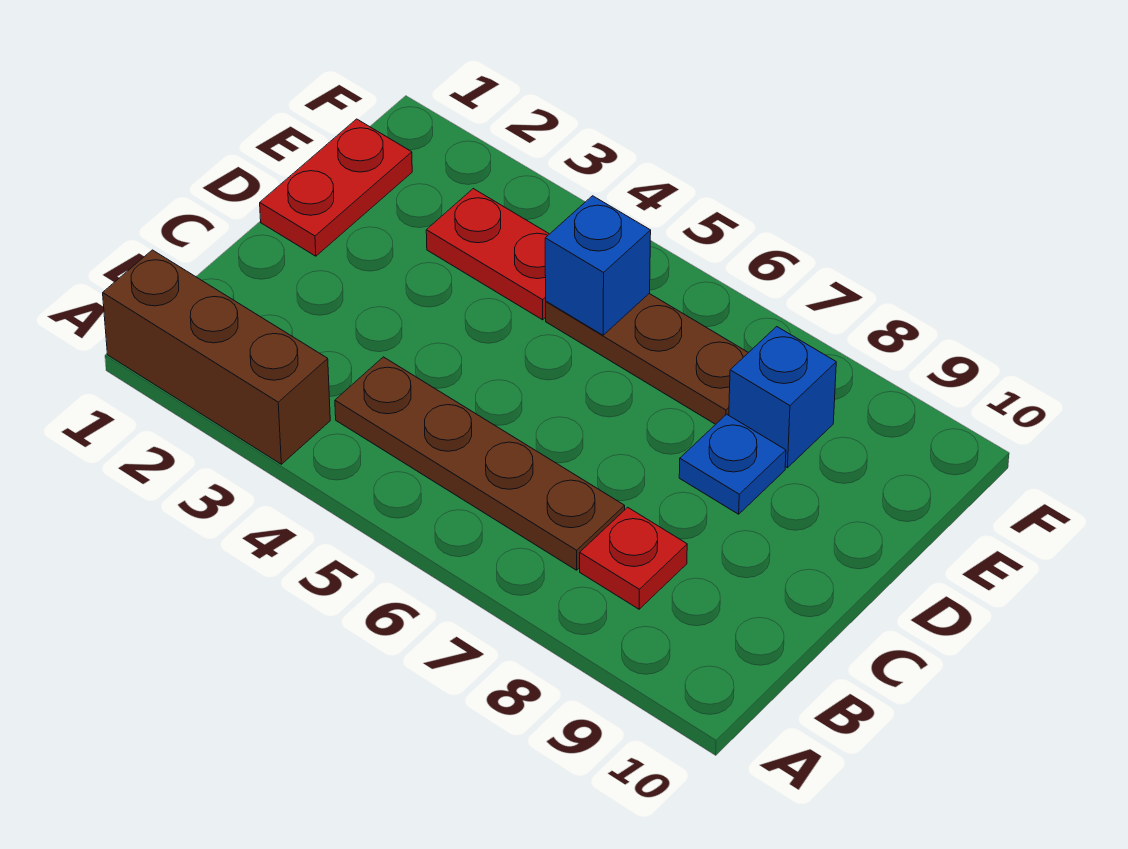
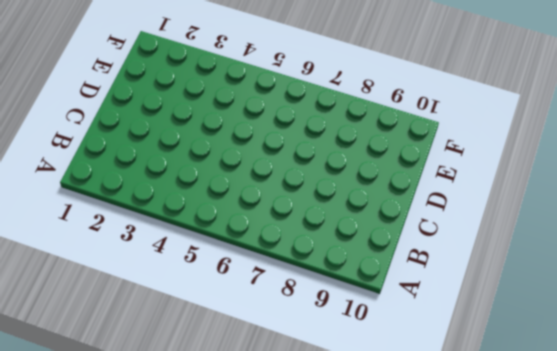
none -> brown brick A1:A3 level 1
none -> brown plate B4:B7 level 1

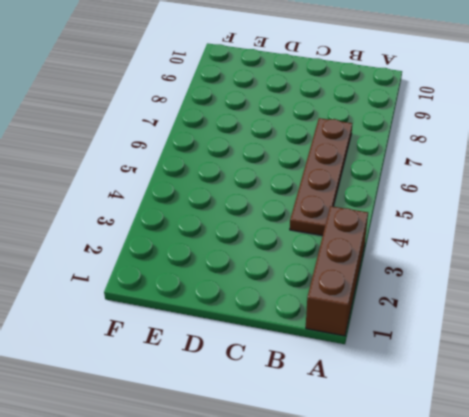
none -> red plate B8 level 1
none -> red plate D1:E1 level 1

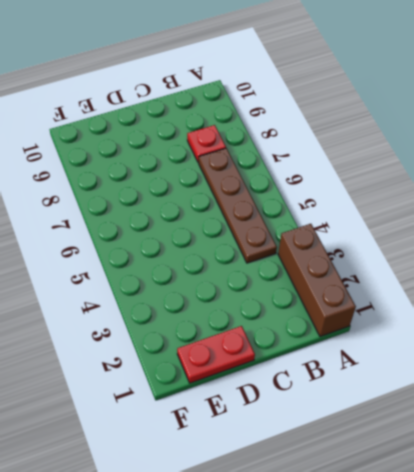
none -> blue plate D8 level 1
none -> red plate E3:E4 level 1

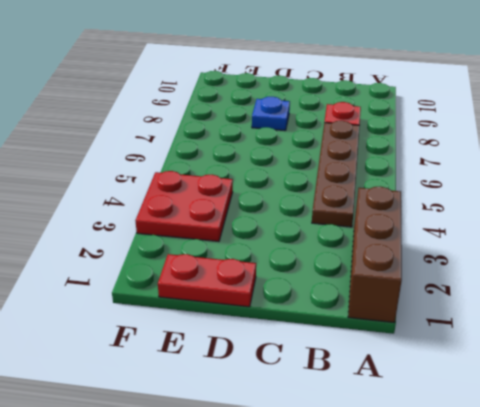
red plate E3:F4 level 1 -> red plate E3:E4 level 1
none -> brown plate E5:E7 level 1
none -> blue brick E8 level 1

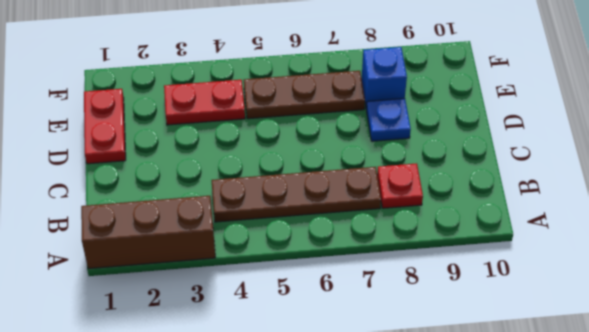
none -> blue brick E5 level 2

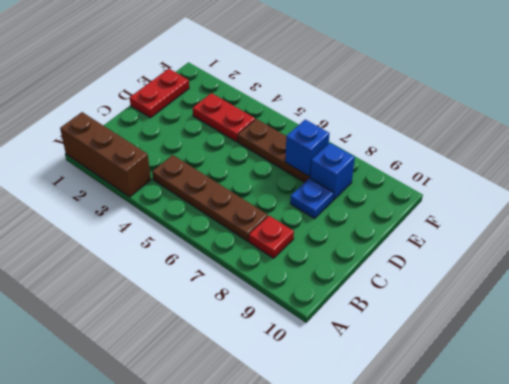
blue brick E7 level 2 -> blue brick E5 level 2

